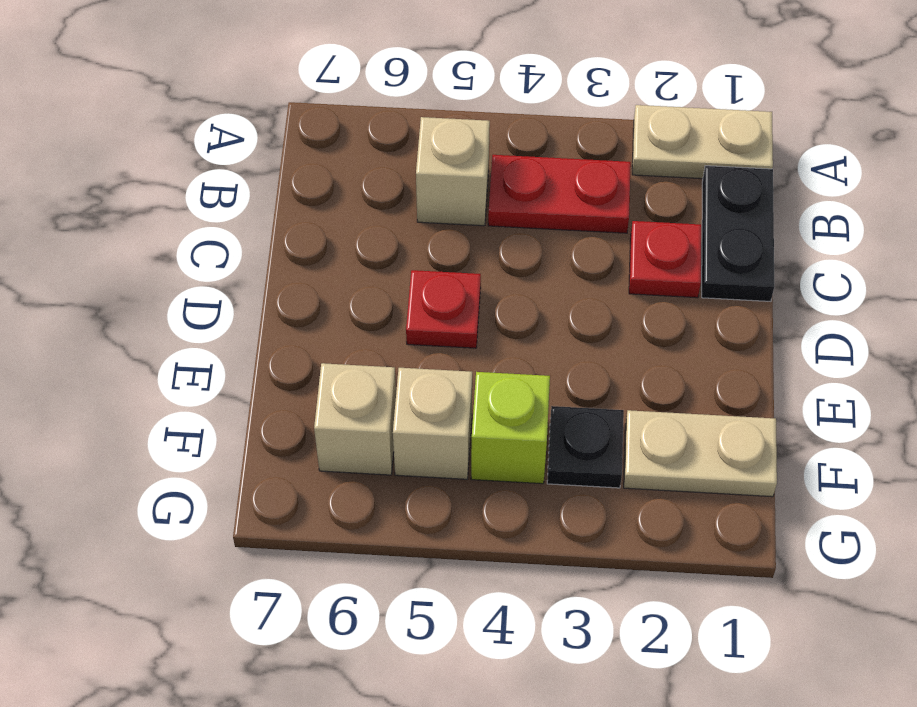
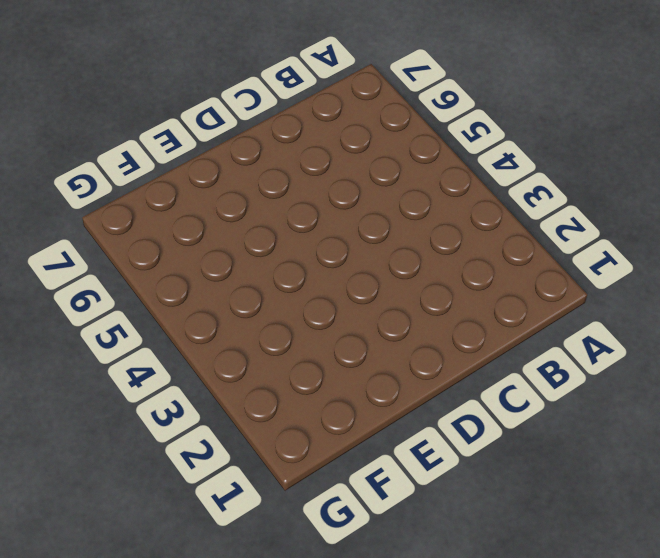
none -> tan plate A1:A2 level 1
none -> black plate B1:C1 level 1

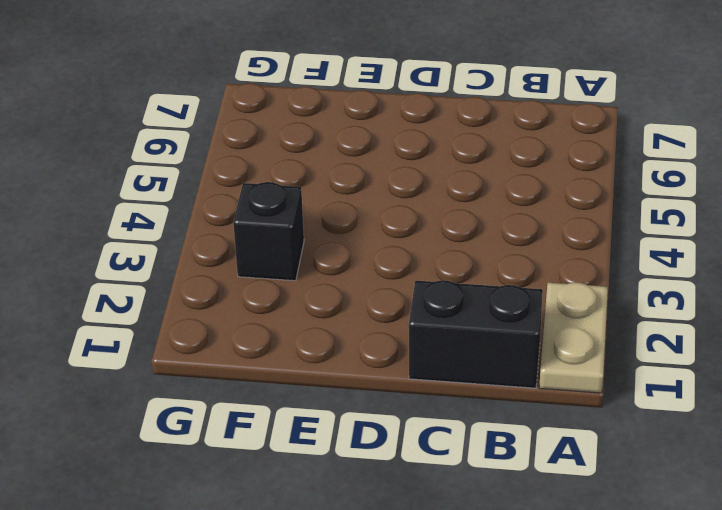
black brick B1:C1 level 1 -> black plate B1:C1 level 1
black brick F3 level 1 -> black plate F3 level 1
none -> red plate B3:B4 level 1
none -> tan brick B5 level 1

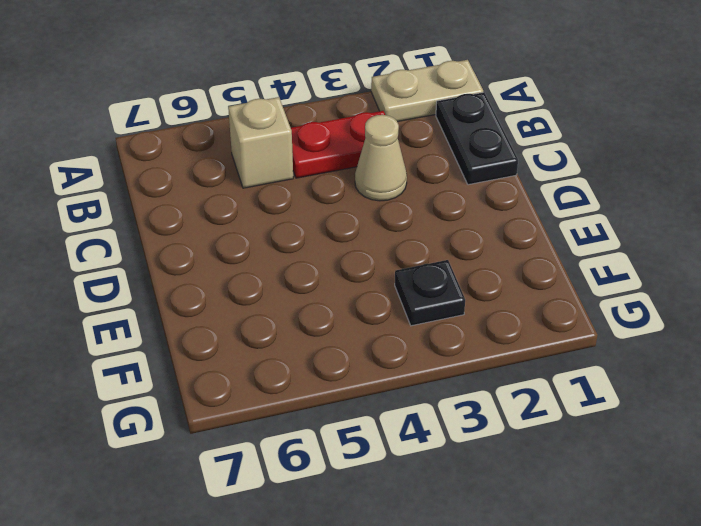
tan cone C3 level 1 -> none
none -> red plate C2 level 1
none -> red plate D5 level 1

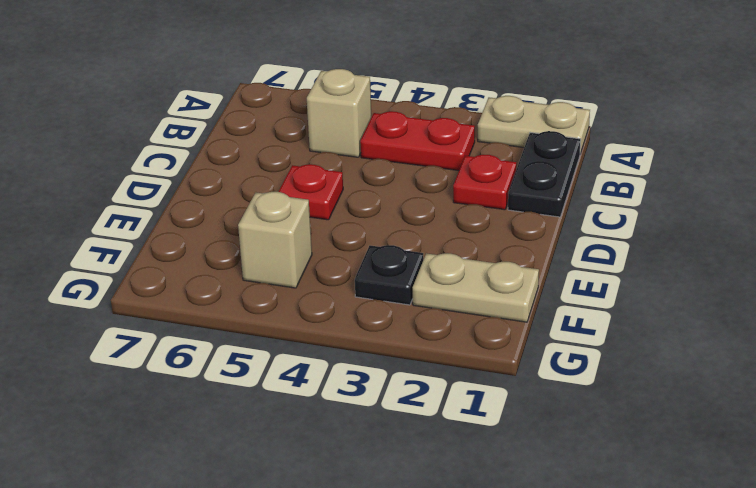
none -> lime brick F4 level 1
none -> tan brick F6 level 1

